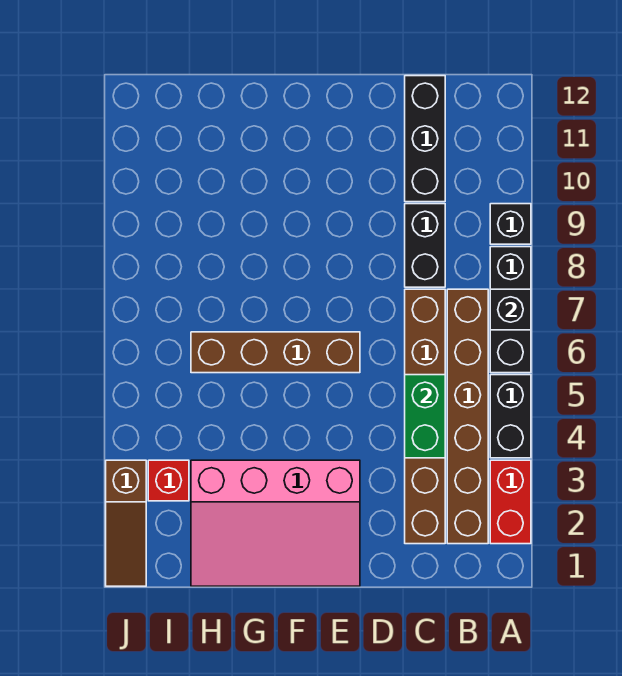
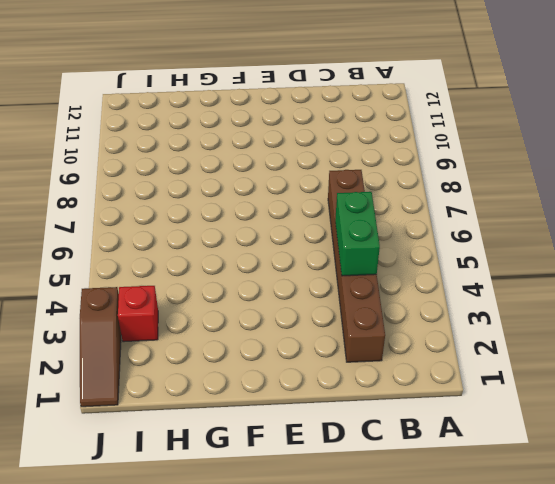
none -> red brick A2:A3 level 1
none -> black brick A4:A5 level 1
none -> black brick A6:A8 level 1

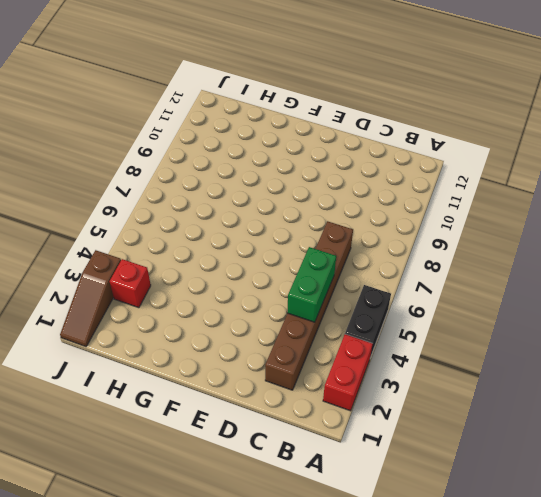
none -> black brick A6:A8 level 1
none -> black brick A9 level 1
none -> brown brick B2:B7 level 1

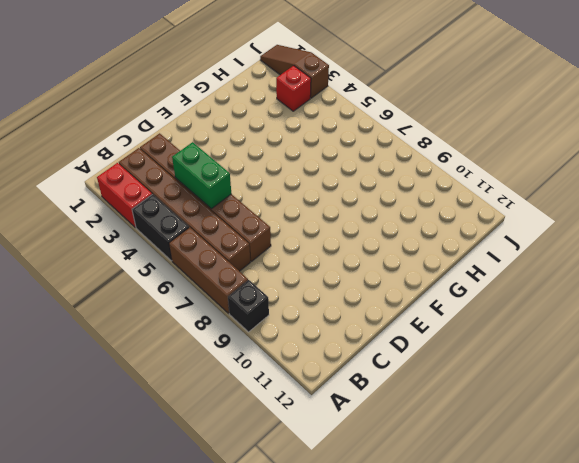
brown brick A6:A8 level 1 -> black brick A6:A8 level 1
none -> black brick C8:C9 level 1
none -> black brick C10:C12 level 1
none -> pink slope E1:H3 level 1 top 3

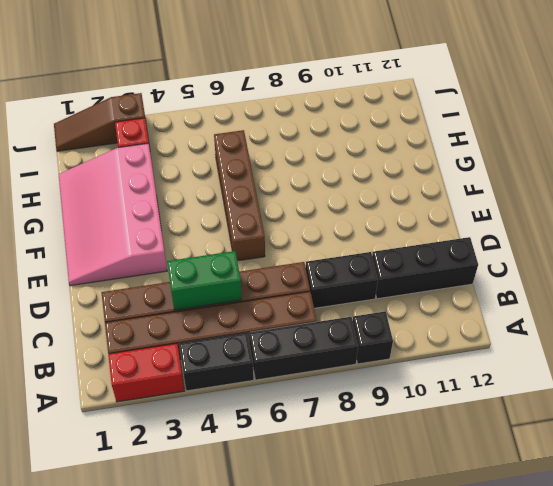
none -> black brick A7 level 2

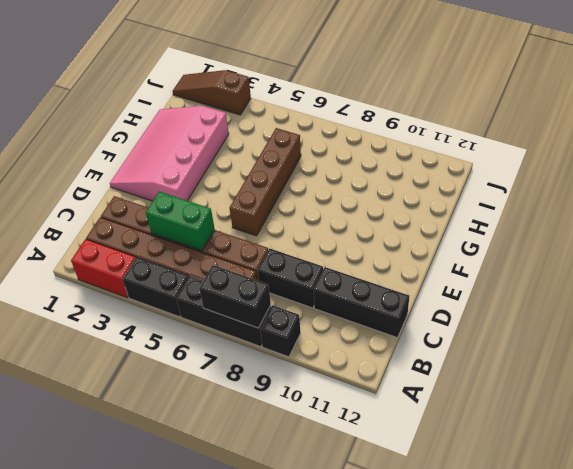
black brick A7:A8 level 2 -> black brick A7 level 2
none -> red brick I3 level 1

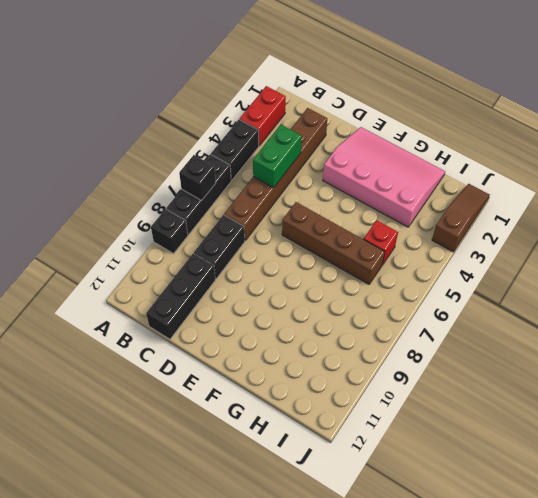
red brick H5 level 1 -> red brick I3 level 1
none -> brown brick B2:B7 level 1

